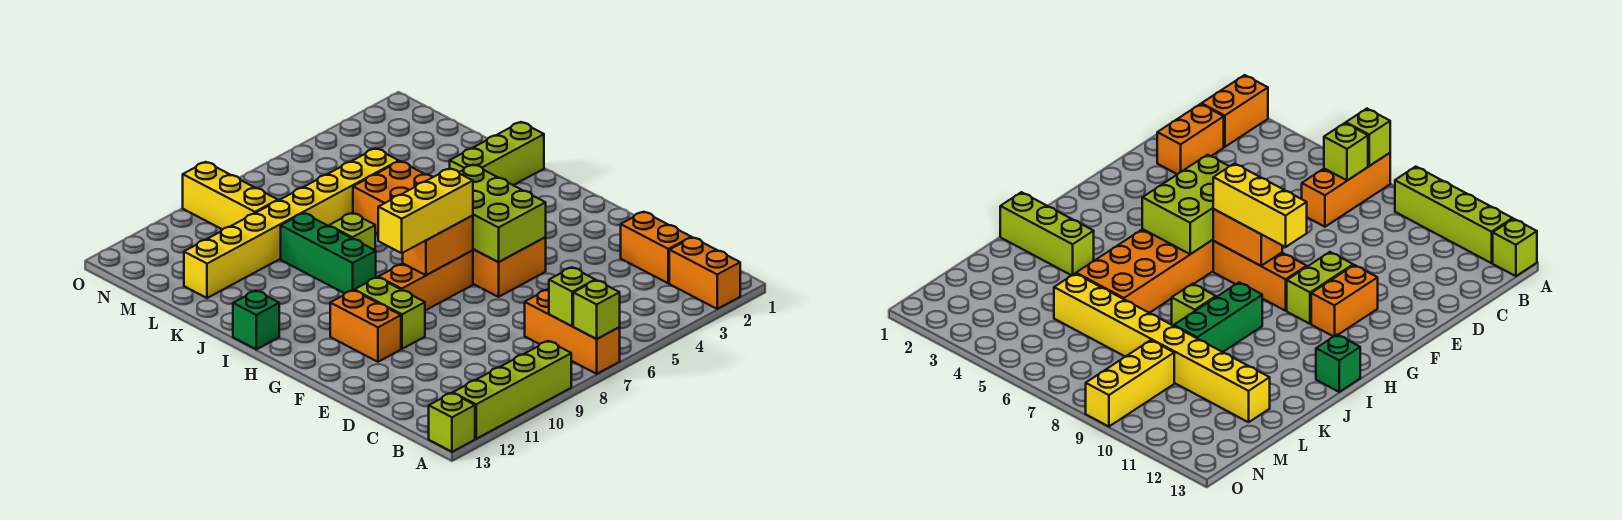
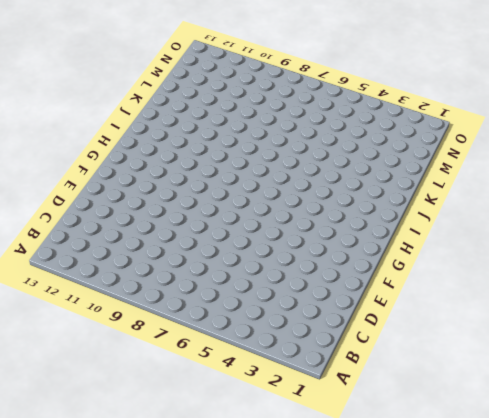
none -> orange brick A2:B2 level 1
none -> orange brick A7:C7 level 1
none -> lime brick A9:A12 level 1

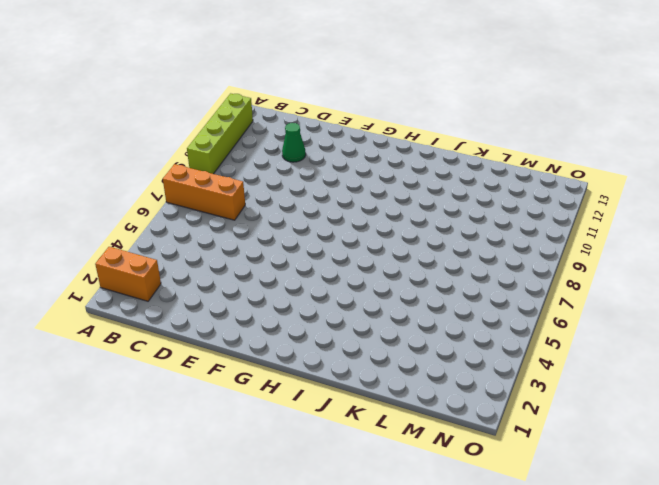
green cone D11 level 1 -> none
none -> lime brick A13 level 1
none -> orange brick C2:D2 level 1
none -> orange brick F5:K6 level 1

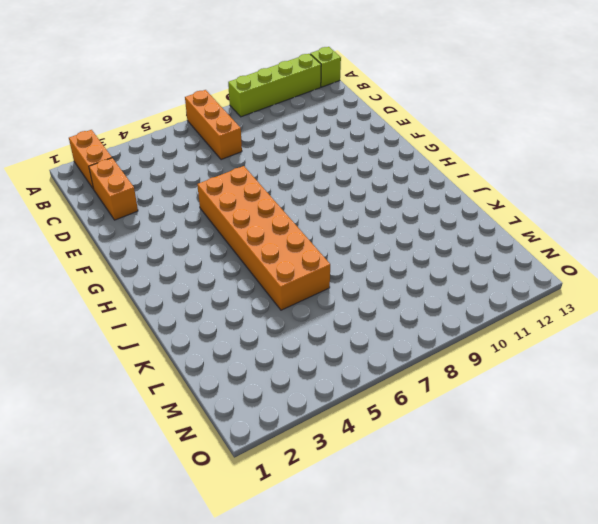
none -> lime brick F10:G10 level 1
none -> orange brick F11:G11 level 1
none -> orange brick G7:G9 level 1

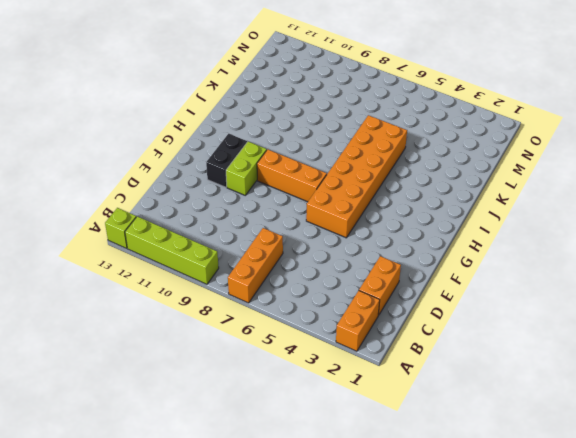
black brick F11:G11 level 1 -> orange brick F11:G11 level 1
none -> green brick I9:K9 level 1
none -> green brick I13 level 1
none -> lime brick J1:J3 level 1

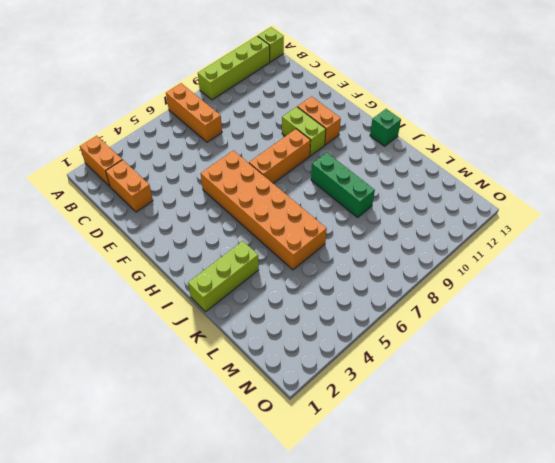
none -> lime brick J8 level 1
none -> yellow brick L5:L12 level 1
none -> yellow brick M9:O9 level 1

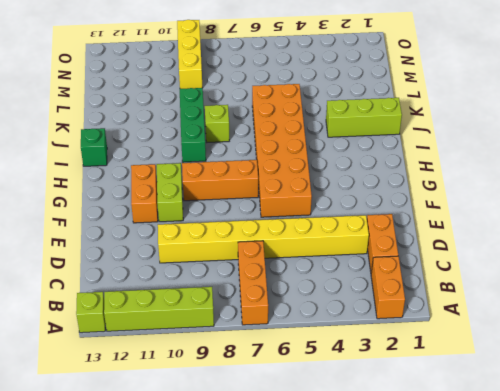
yellow brick D3:D10 level 1 -> yellow brick L5:L12 level 1
none -> lime brick A7 level 2
none -> lime brick B7 level 2
none -> lime brick F5:H6 level 2

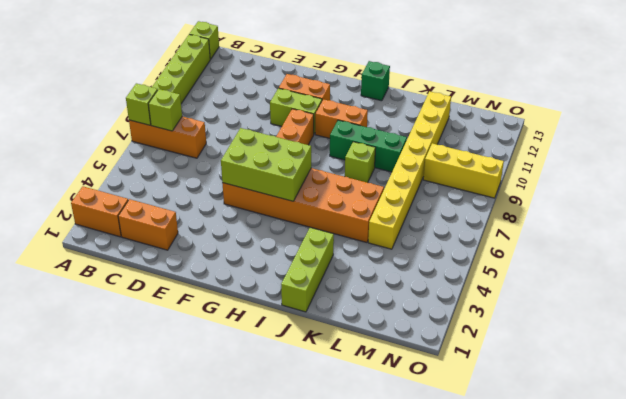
orange brick H10:I10 level 1 -> orange brick G7:G8 level 2
none -> yellow brick G7:G9 level 3

